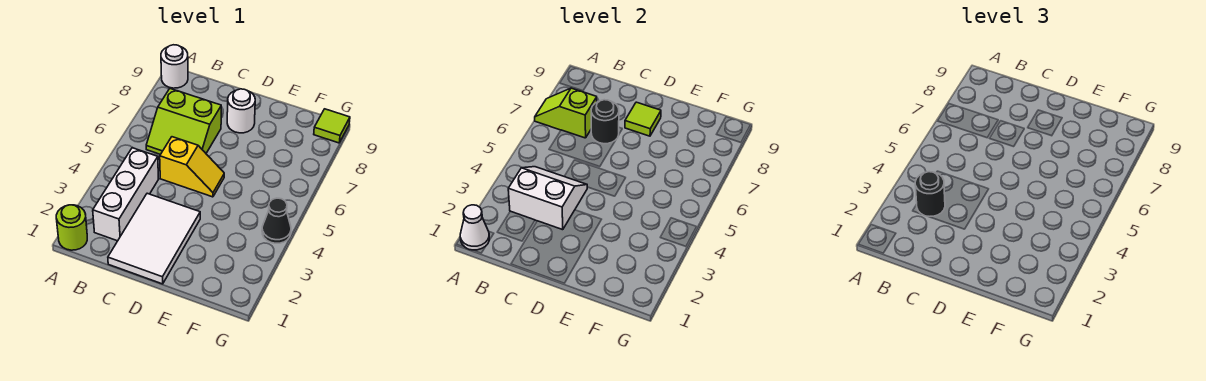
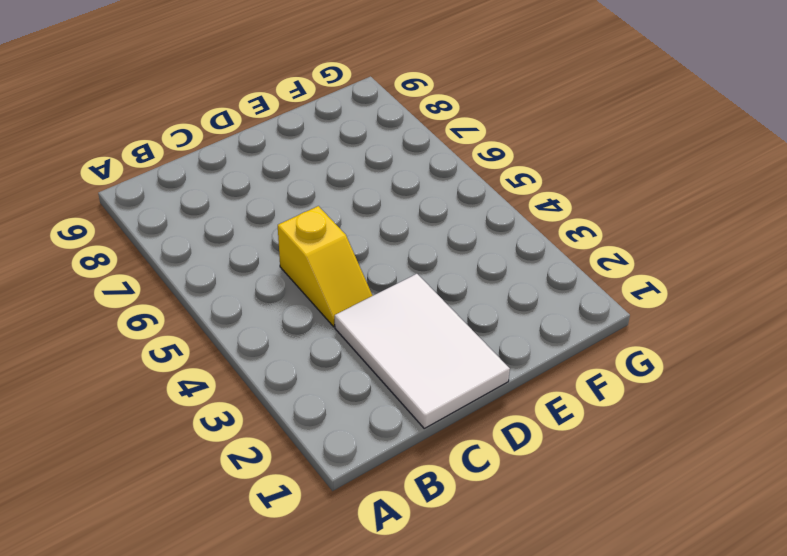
yellow slope C4:C5 level 1 top 5 -> yellow slope C5:D5 level 1 top C
none -> lime round brick A1 level 1
none -> white round brick A9 level 1
none -> white brick B2:B4 level 1

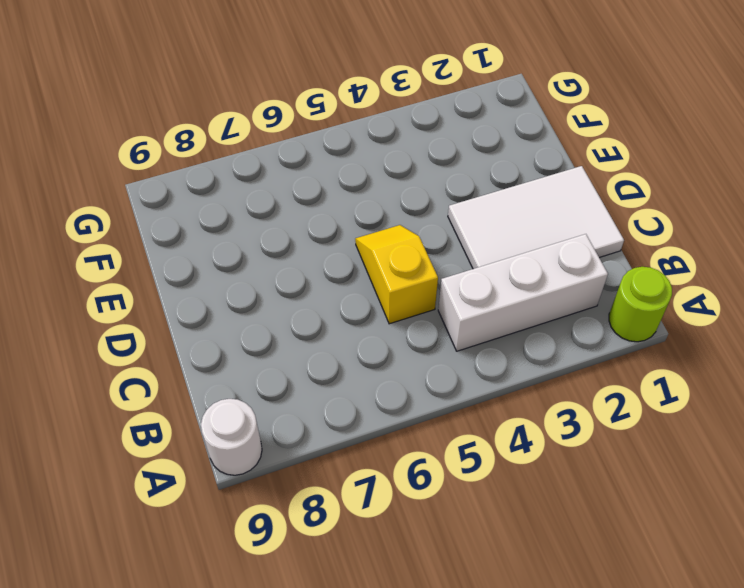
none -> lime slope B6:C7 level 1 top 7
none -> white round brick D8 level 1
none -> black cone G4 level 1

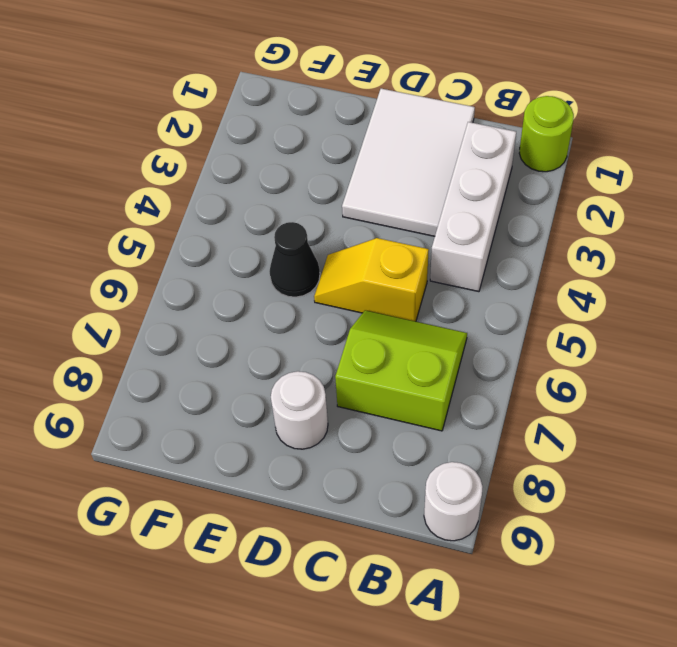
black cone E5 level 1 -> black cone G4 level 1
none -> lime tile G9 level 1
none -> white cone A1 level 2
none -> lime slope A7:B7 level 2 top B

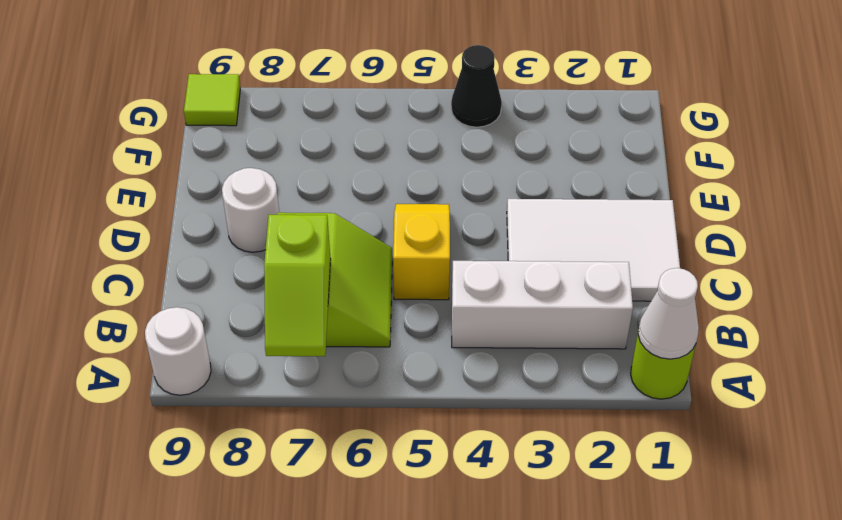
none -> white slope B3:C4 level 2 top 3
none -> black round brick C7 level 2
none -> lime tile D8 level 2

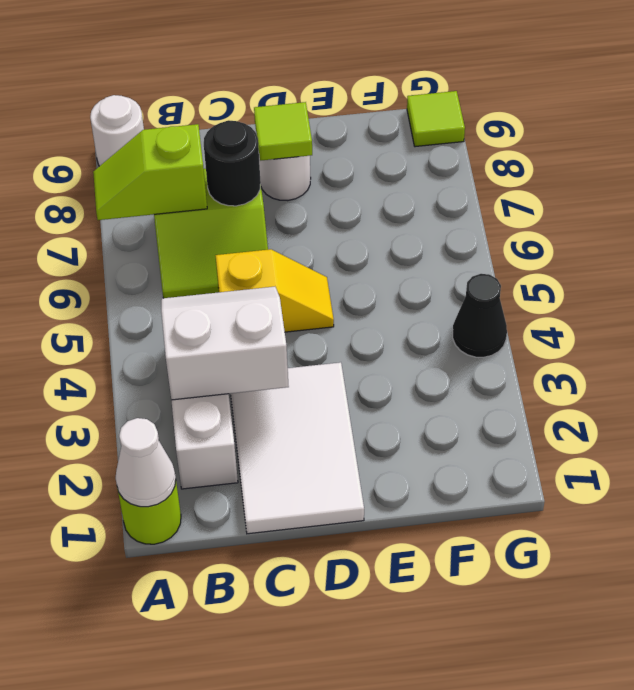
none -> black round brick B3 level 3

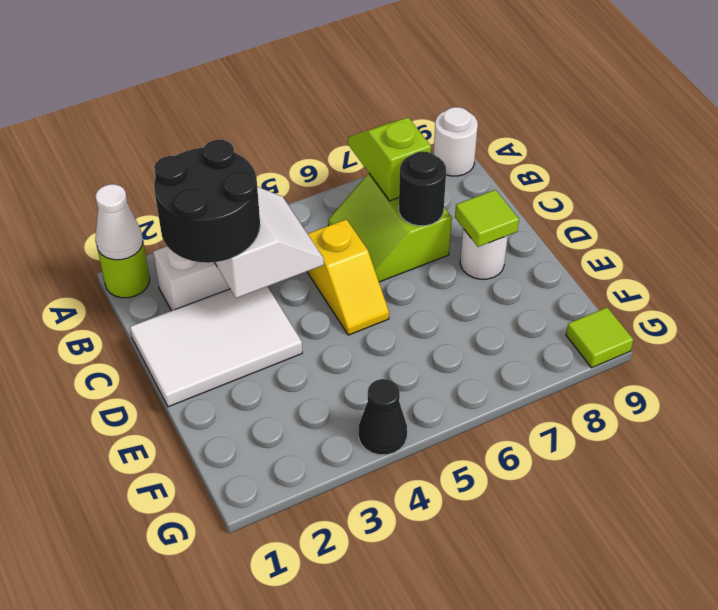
black round brick B2:C3 level 3 -> black round brick B3 level 3

